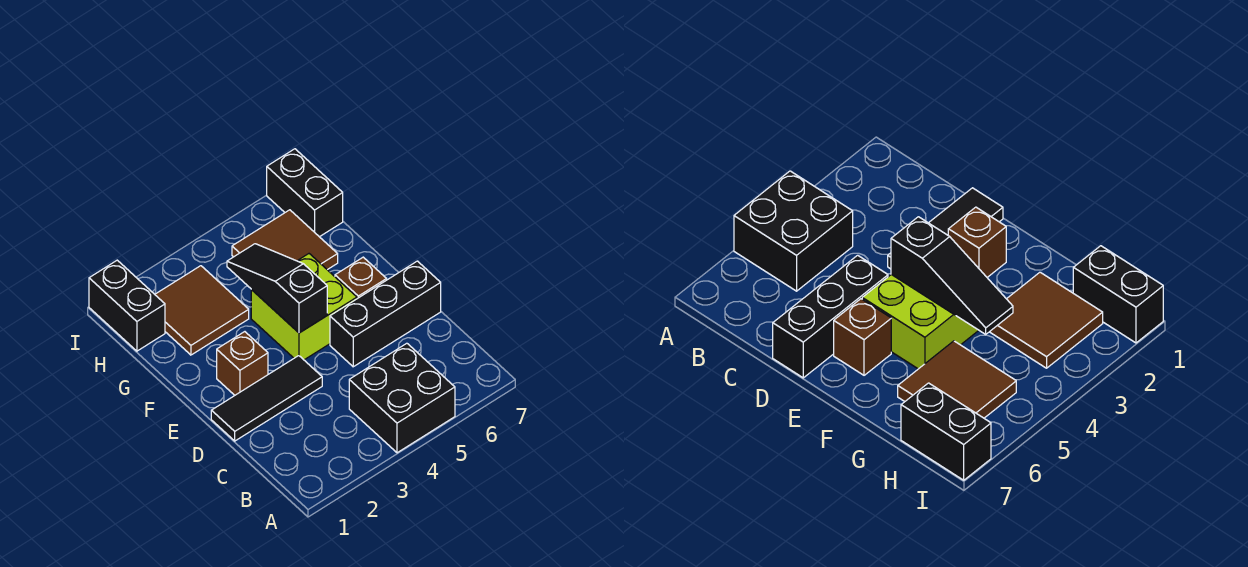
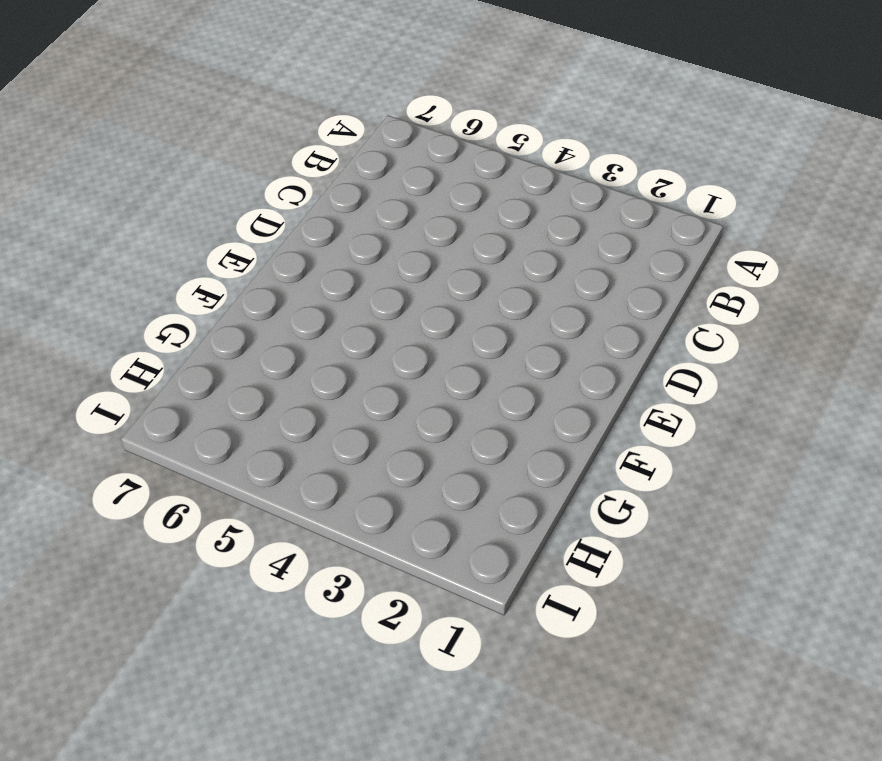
none -> black brick A4:B5 level 1
none -> black tile D1:D3 level 1

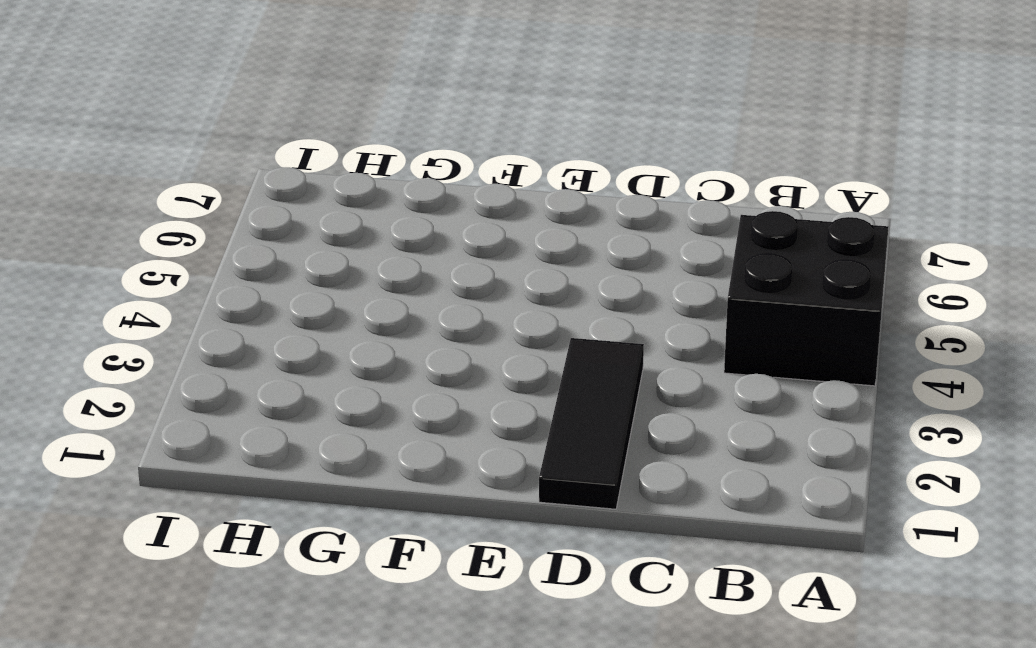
none -> black brick D5:D7 level 1
none -> brown brick E2 level 1

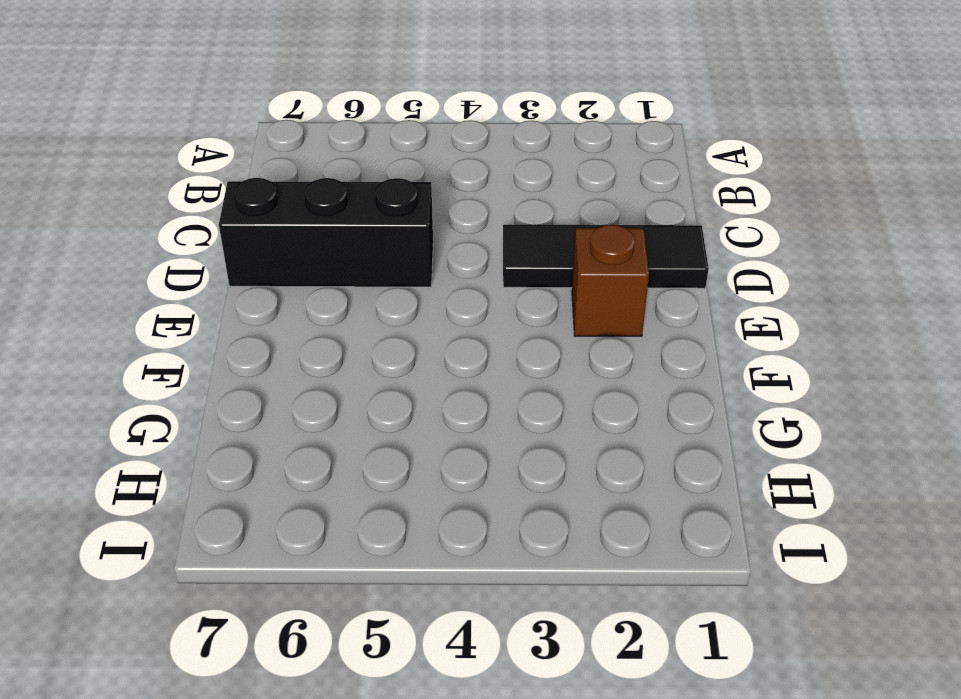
none -> black brick A4:B5 level 1
none -> lime brick E4:F5 level 1

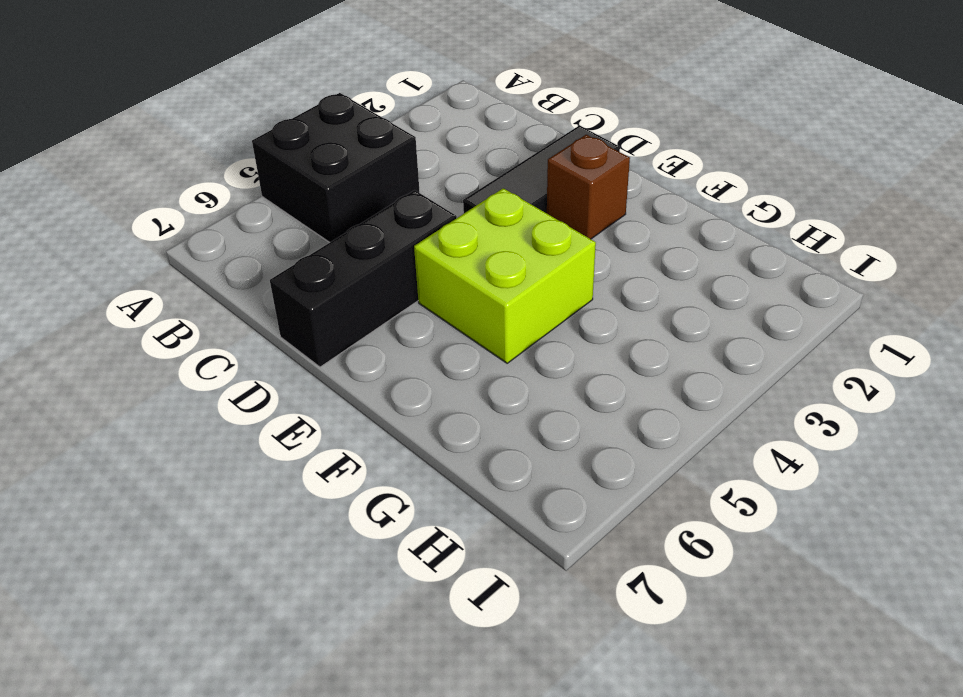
none -> brown brick E6 level 1
none -> brown tile G2:H3 level 1

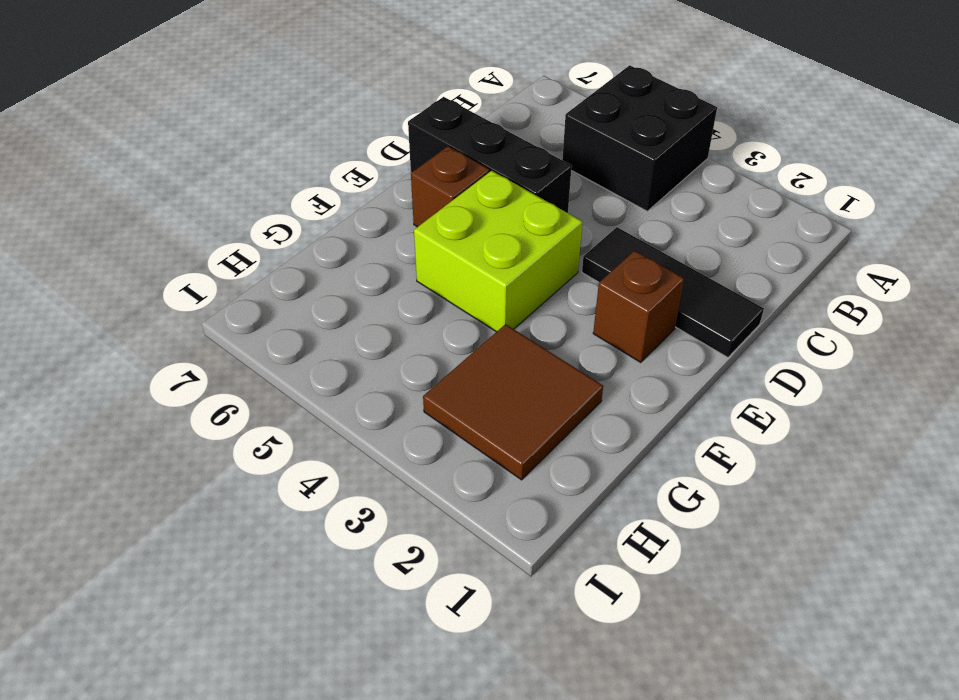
none -> brown tile G5:H6 level 1
none -> black brick H1:I1 level 1

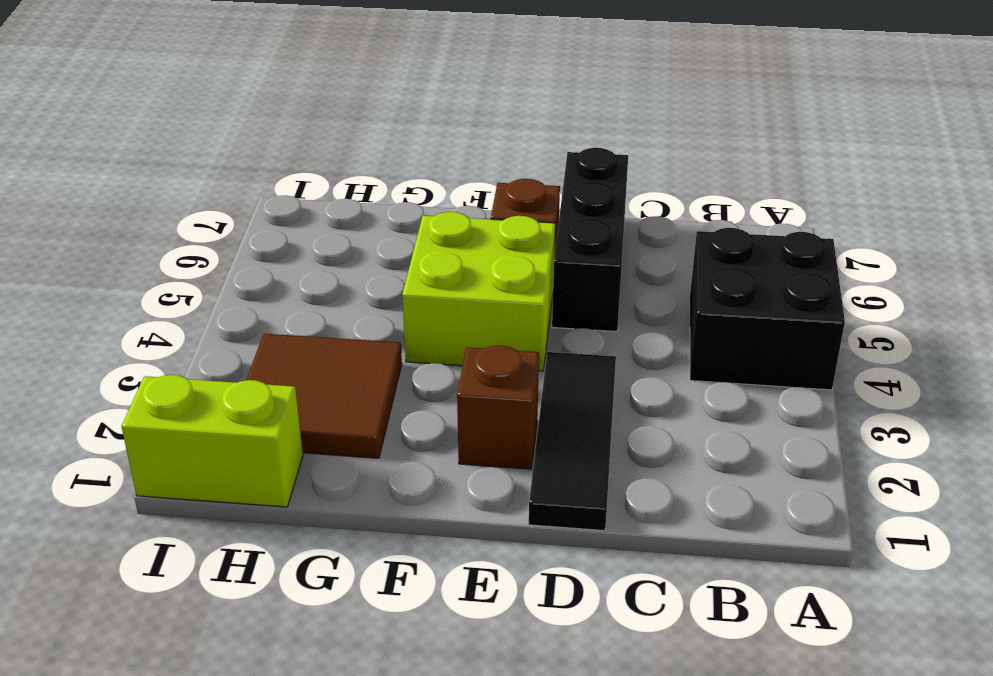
lime brick H1:I1 level 1 -> black brick H1:I1 level 1
none -> brown tile G5:H6 level 1
none -> black brick H7:I7 level 1

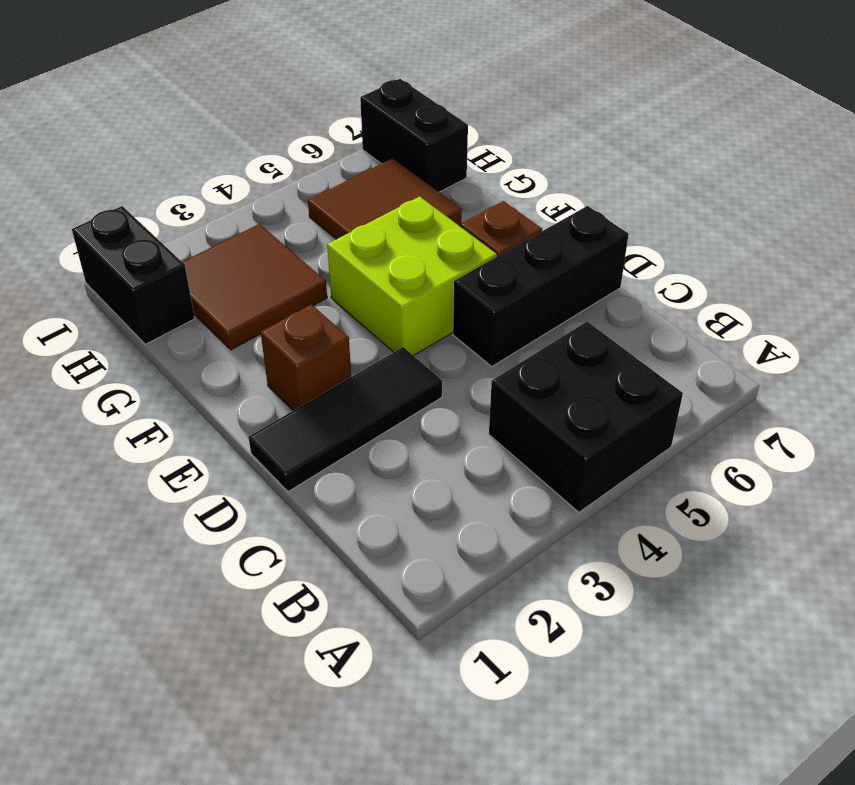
none -> black slope E4:G4 level 2 top E

